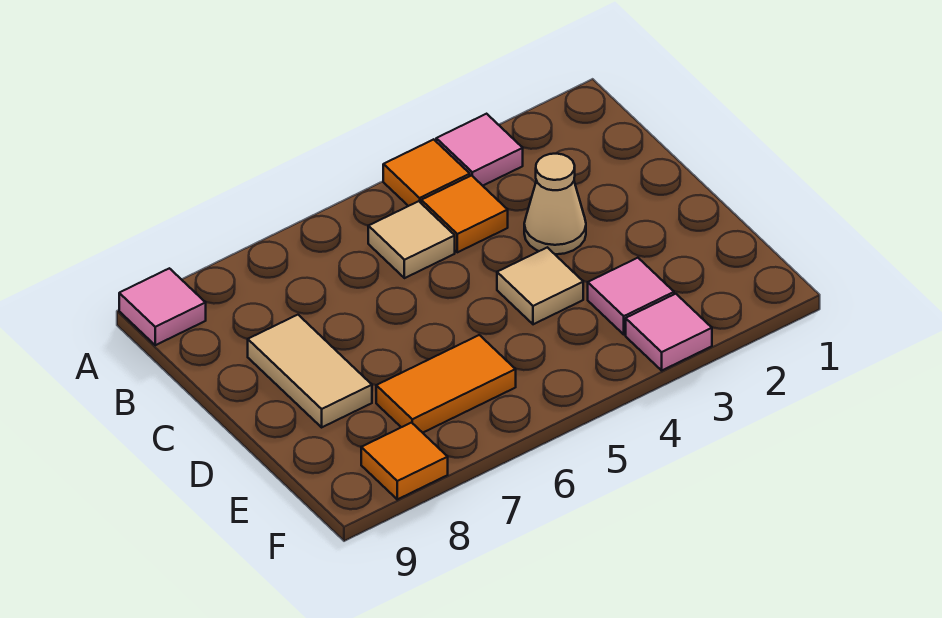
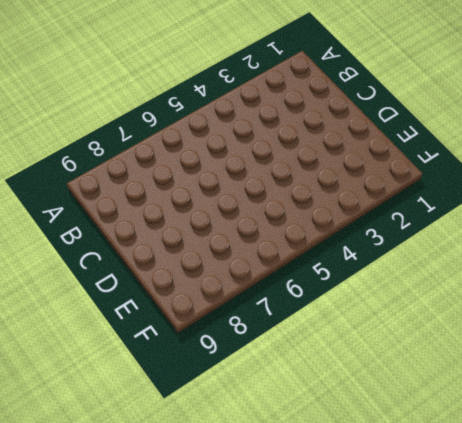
none -> pink tile A3 level 1
none -> orange tile A4 level 1
none -> pink tile A9 level 1

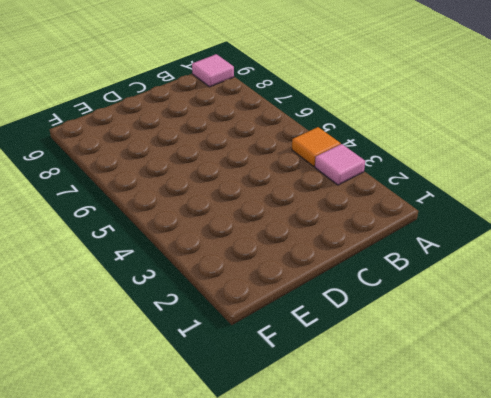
none -> orange tile B4 level 1
none -> tan tile B5 level 1
none -> tan cone C3 level 1

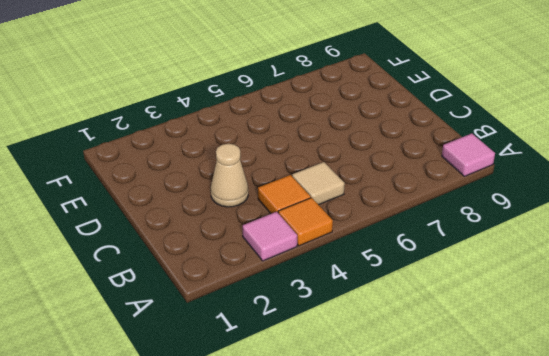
none -> tan tile C8:D8 level 1
none -> tan tile D4 level 1
none -> pink tile E3 level 1

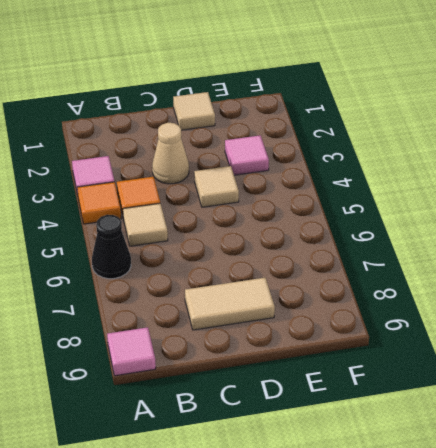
black cone A6 level 1 -> none
tan tile D1 level 1 -> none
none -> orange tile E6:E7 level 1
none -> pink tile F3 level 1
none -> orange tile F8 level 1

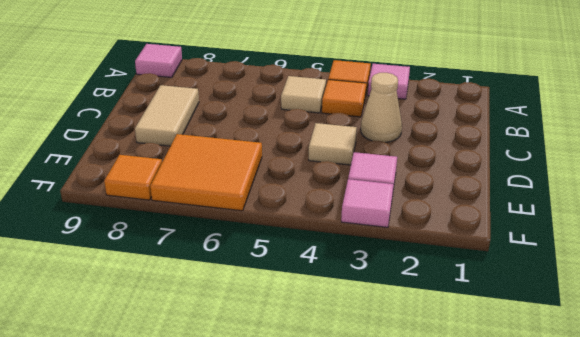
orange tile E6:F7 level 1 -> orange tile E6:E7 level 1

